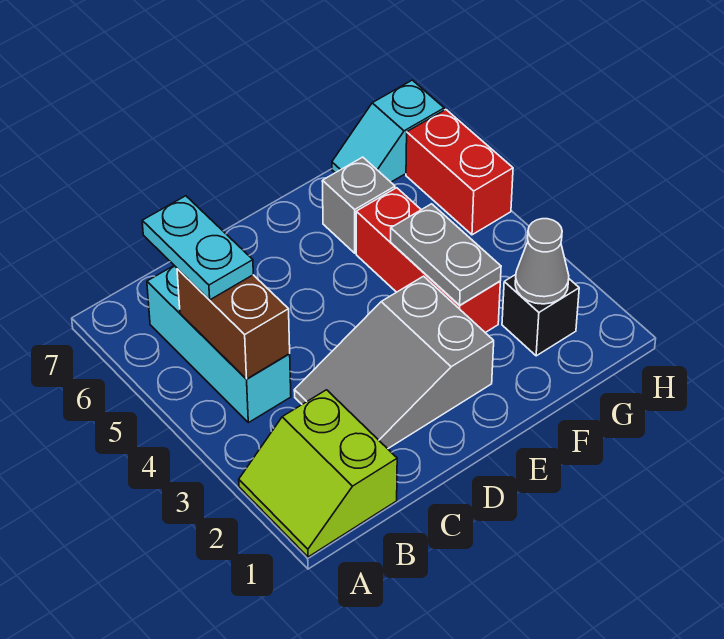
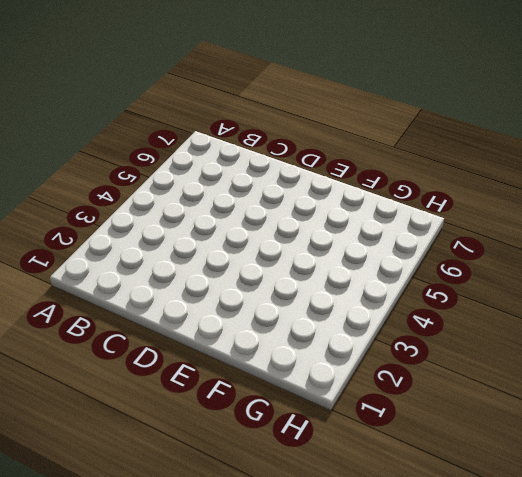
none -> lime slope A1:B2 level 1 top B
none -> cyan brick B4:B6 level 1
none -> grey slope C2:E3 level 1 top E

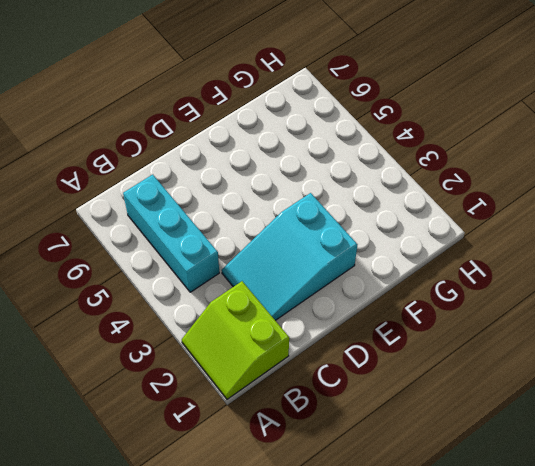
cyan slope C2:E3 level 1 top E -> grey slope C2:E3 level 1 top E
none -> red brick F3:F5 level 1
none -> grey brick F6 level 1
none -> black brick G2 level 1

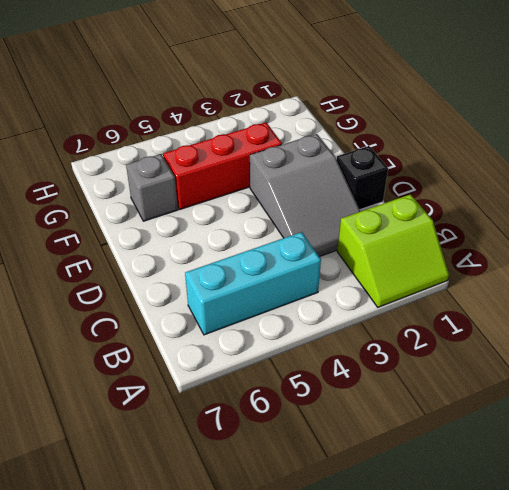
black brick D1 level 1 -> black brick G2 level 1
none -> cyan slope G7:H7 level 1 top H
none -> red brick H5:H6 level 1
none -> brown brick B4:B5 level 2

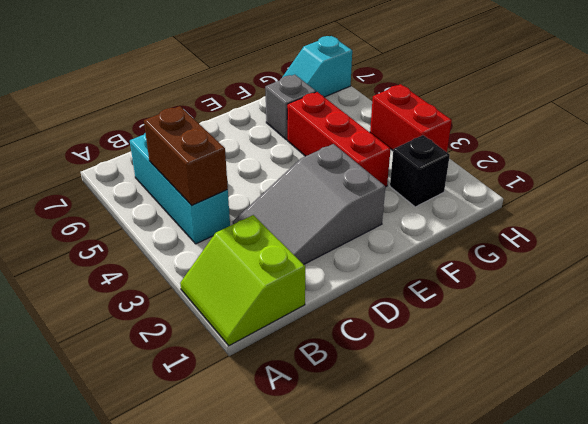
red brick H3:H4 level 1 -> red brick H5:H6 level 1
none -> grey plate F3:F4 level 2
none -> grey cone G2 level 2
none -> cyan plate B5:B6 level 3

